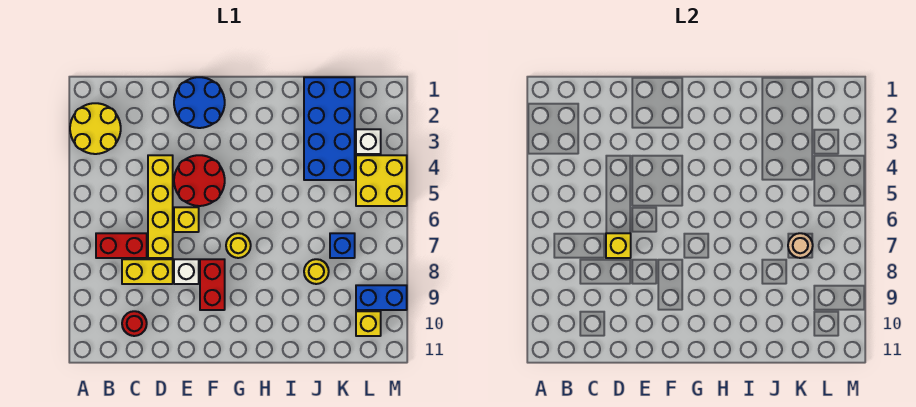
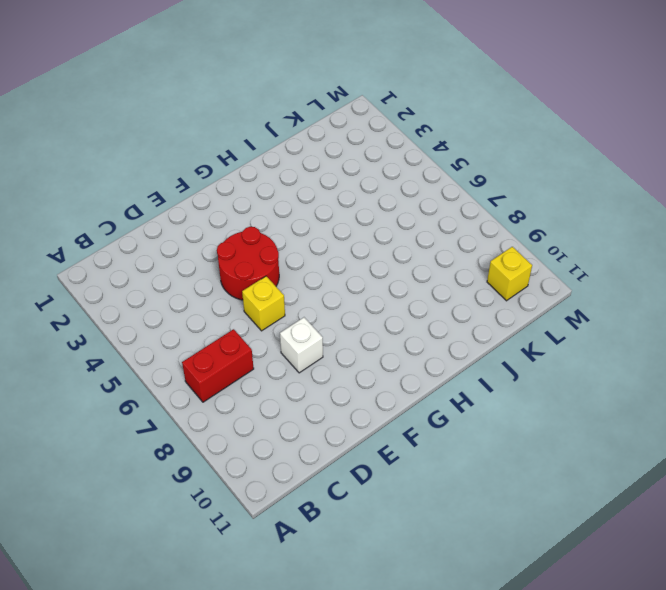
none -> yellow round brick A2:B3 level 1
none -> yellow brick C8:D8 level 1
none -> red round brick C10 level 1

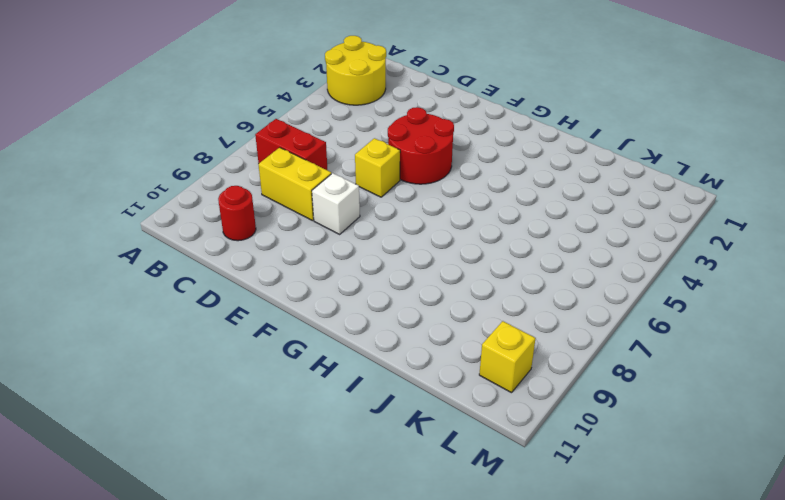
none -> yellow brick D4:D7 level 1
none -> blue round brick E1:F2 level 1
none -> red brick F8:F9 level 1

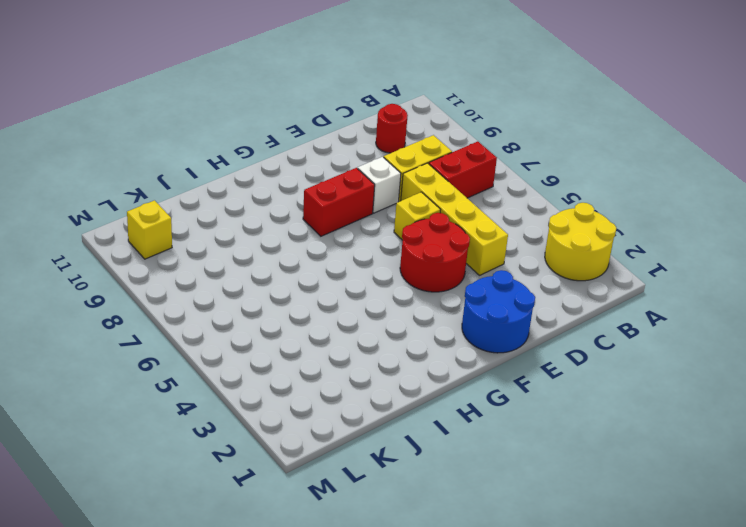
red brick F8:G8 level 1 -> red brick F8:F9 level 1
none -> yellow round brick G7 level 1
none -> blue brick J1:K4 level 1
none -> yellow round brick J8 level 1

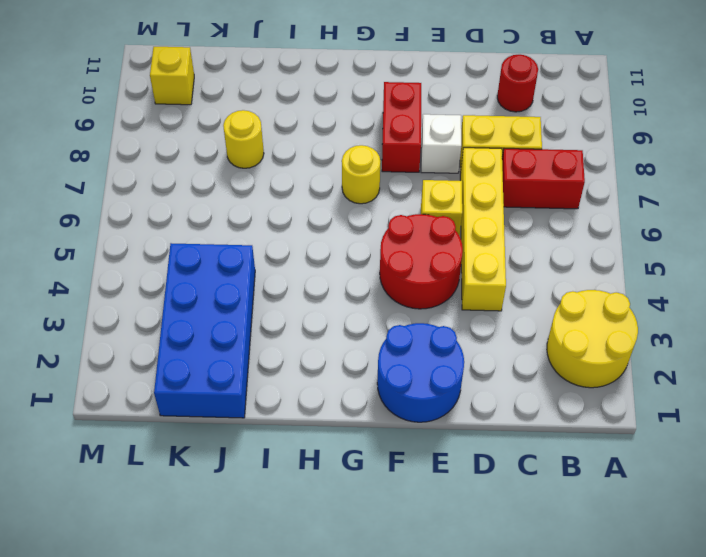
none -> blue brick K7 level 1
none -> white brick L3 level 1
none -> yellow brick L4:M5 level 1

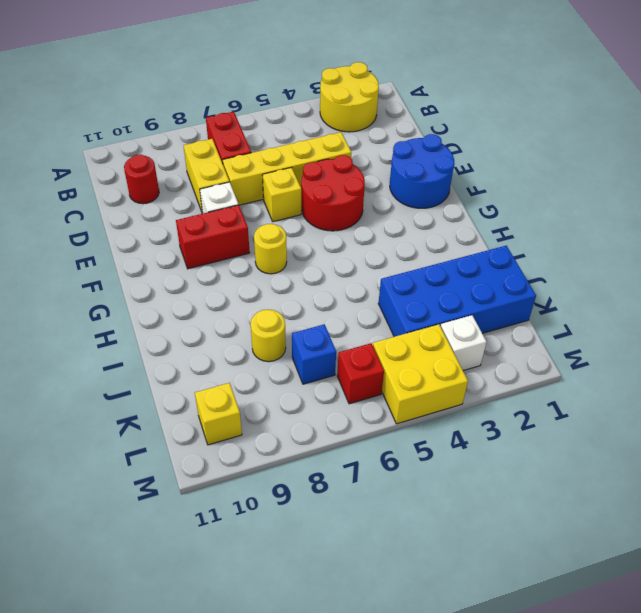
red brick L6 level 1 -> none
none -> blue brick L9:M9 level 1
none -> yellow brick D7 level 2
none -> tan round brick K7 level 2

